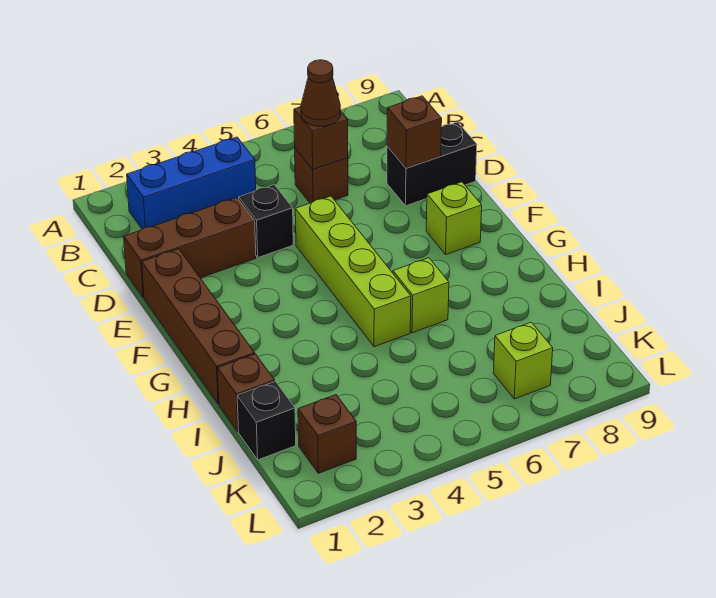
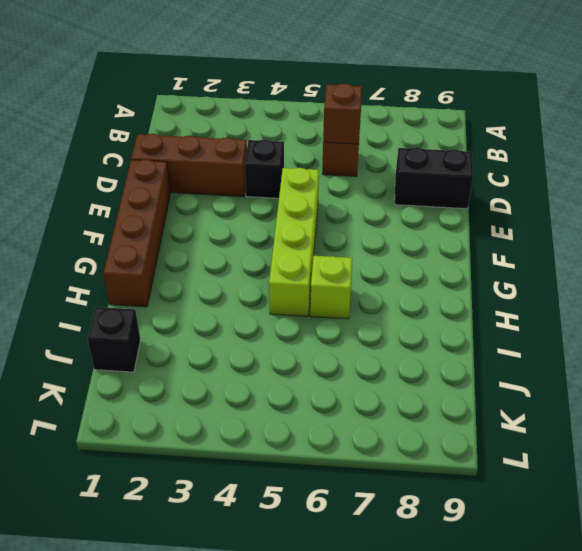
none -> blue brick B2:B4 level 1
none -> lime brick F8 level 1
none -> brown brick I1 level 1

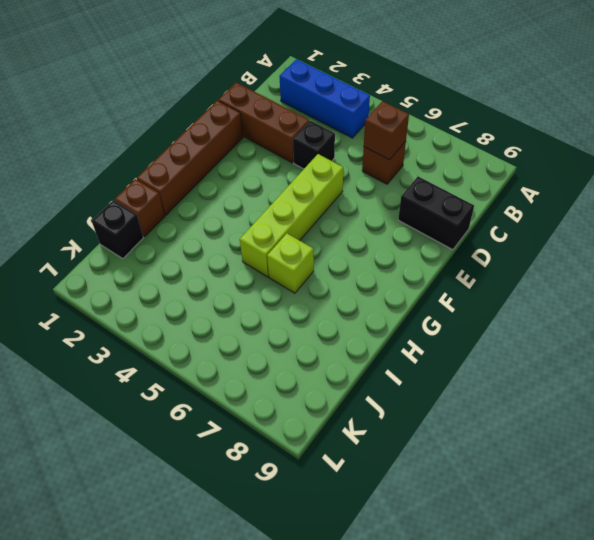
none -> lime brick F8 level 1
none -> brown brick K2 level 1
none -> lime brick K7 level 1

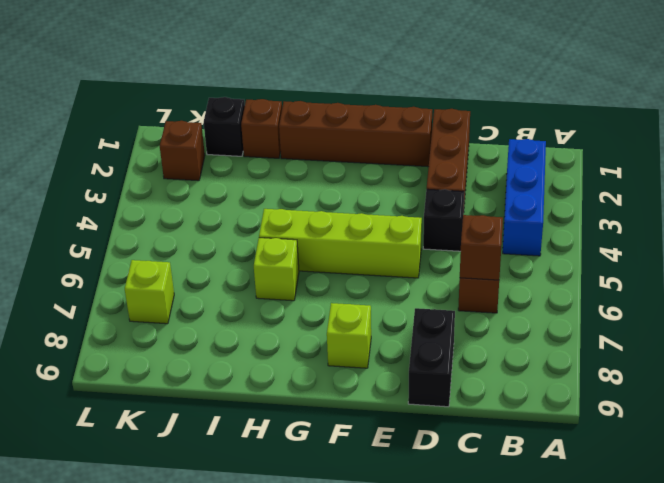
none -> brown brick D8 level 2
none -> brown cone C6 level 3

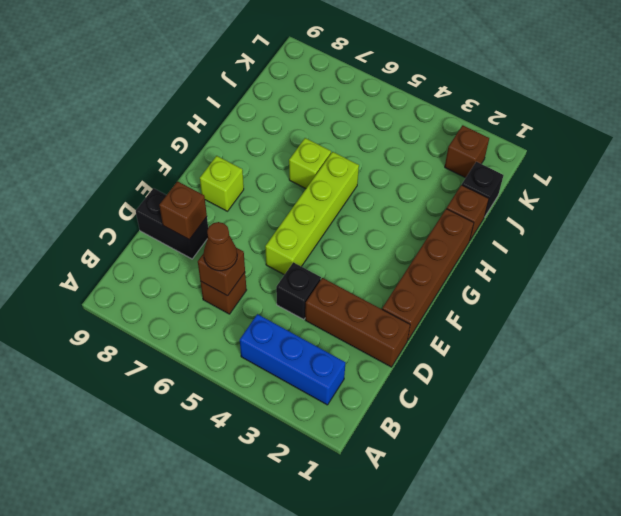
none -> lime brick K7 level 1

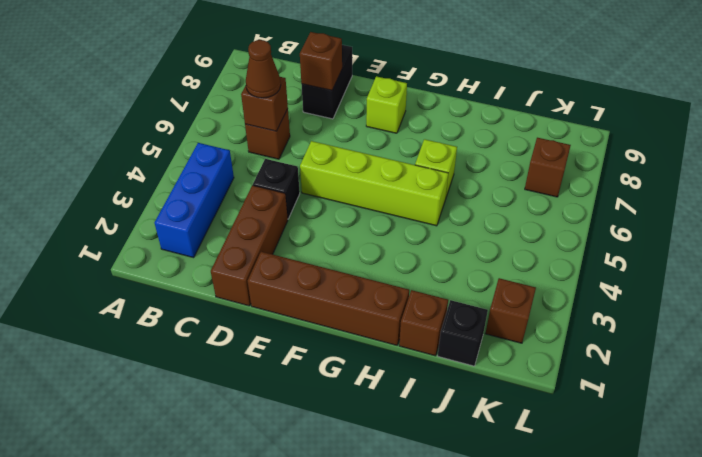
brown brick K7 level 1 -> lime brick K7 level 1

